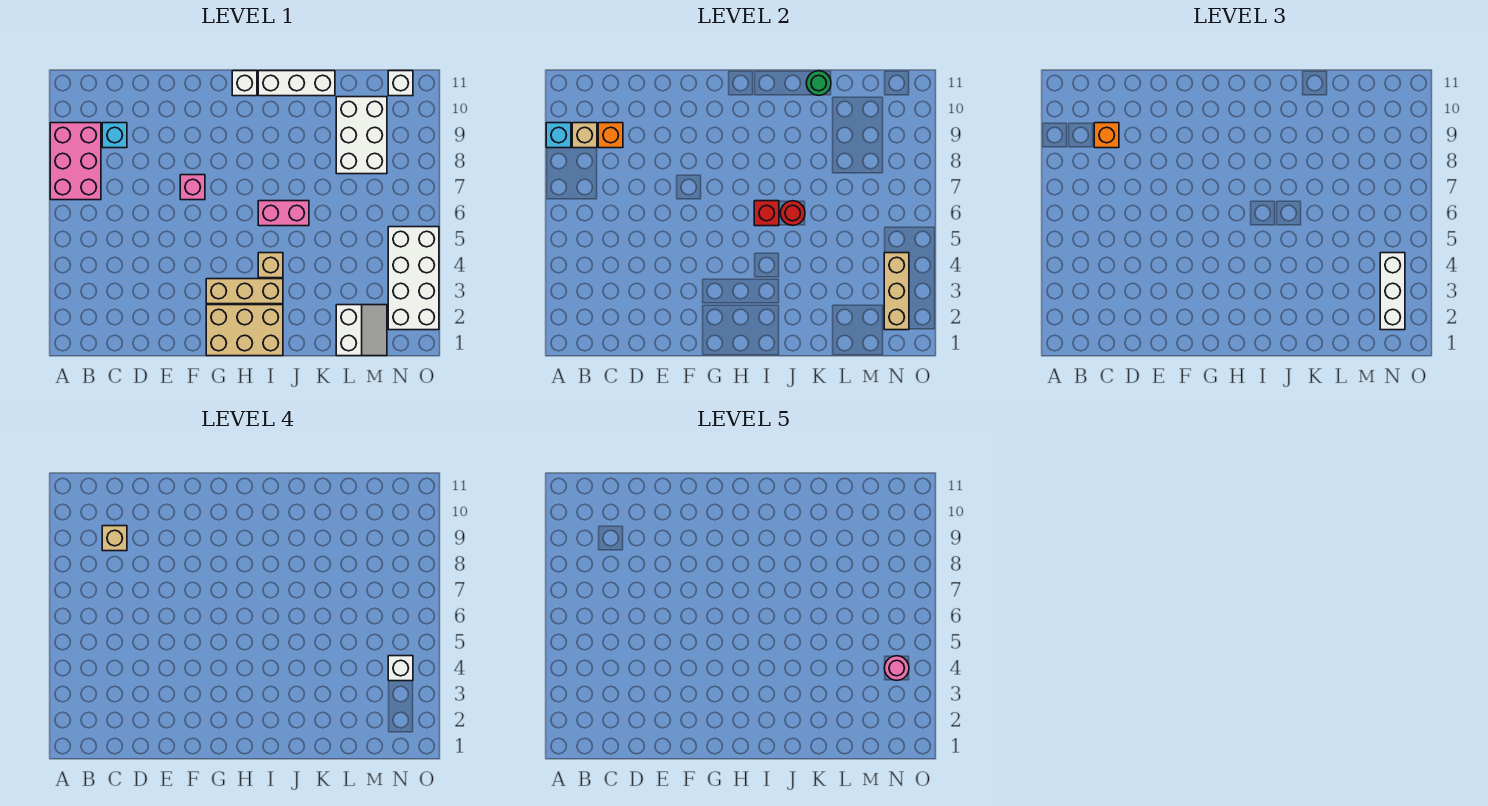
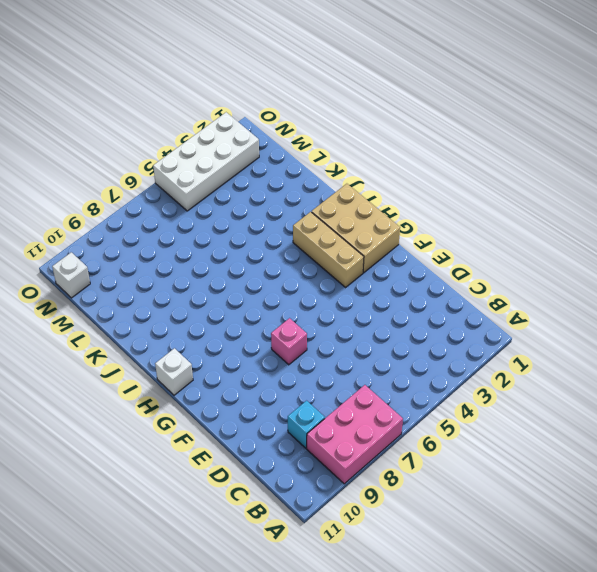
none -> tan brick I4 level 1
none -> pink brick I6:J6 level 1
none -> white brick I11:K11 level 1

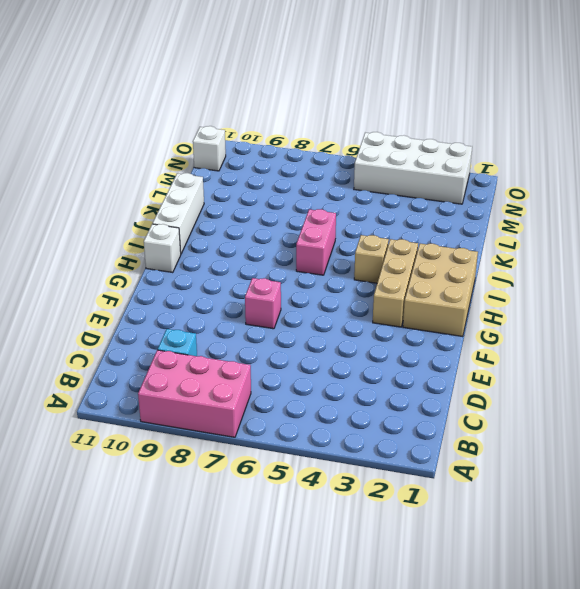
none -> white slope L1:M2 level 1 top L
none -> white brick L8:M10 level 1
none -> cyan brick A9 level 2

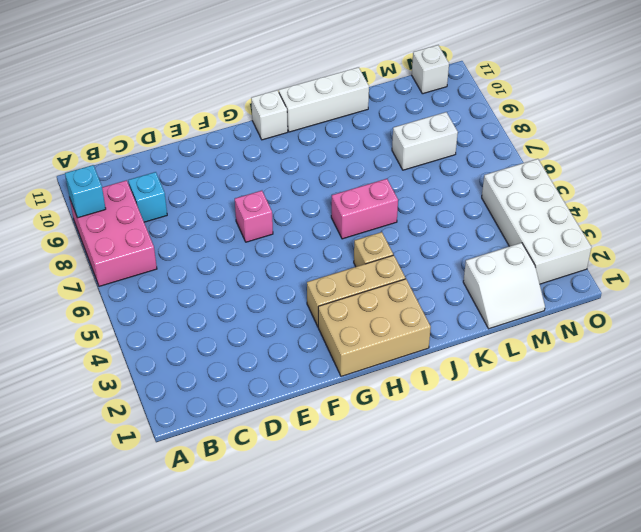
white slope L1:M2 level 1 top 2 -> white slope L1:M2 level 1 top L
white brick L8:M8 level 1 -> white brick L8:M10 level 1
none -> tan brick B9 level 2
none -> orange brick C9 level 2
none -> red brick I6 level 2

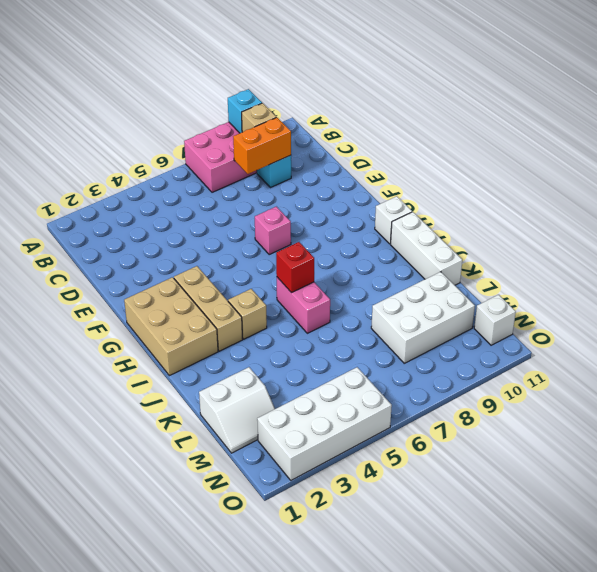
orange brick C8:C9 level 2 -> orange brick C9 level 2
none -> red round brick J6 level 2
none -> green round brick K11 level 2
none -> tan brick N2:N4 level 2

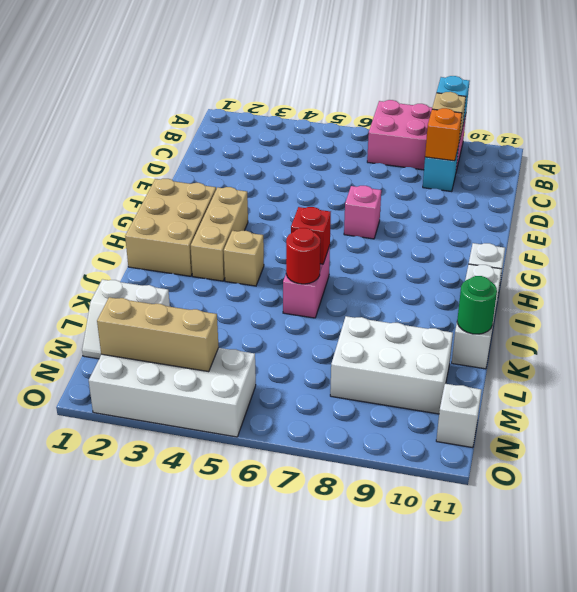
none -> orange brick C9 level 3
none -> white brick N2:N4 level 3
none -> tan brick C9 level 4

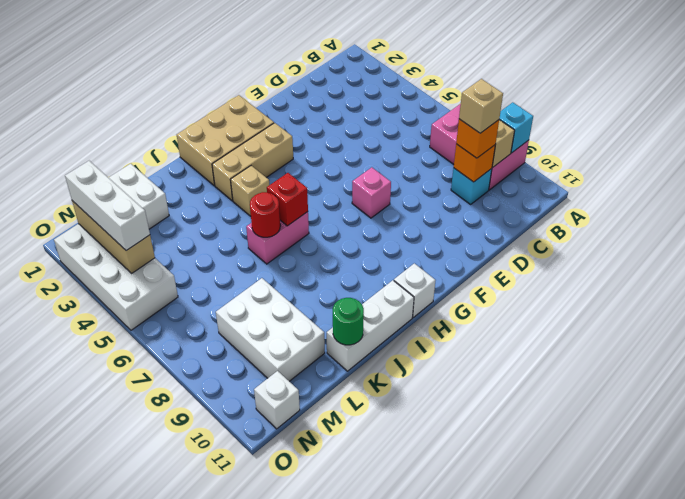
none -> white brick N4 level 4
none -> pink round brick N4 level 5

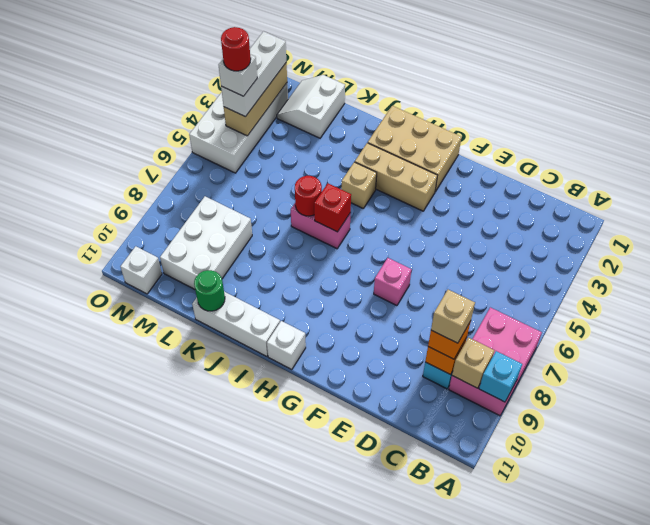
red round brick N4 level 5 -> pink round brick N4 level 5

